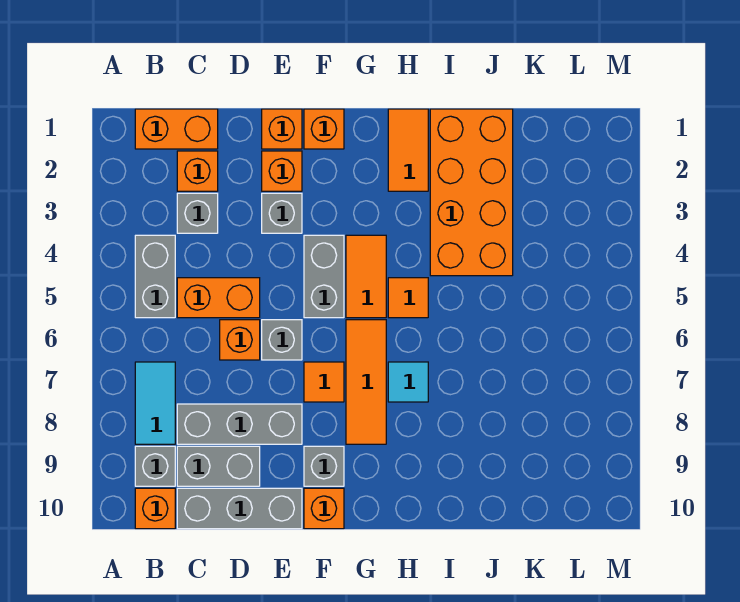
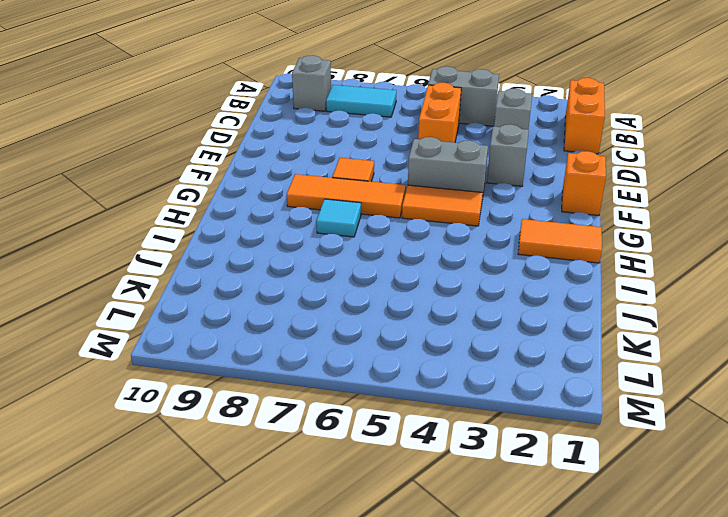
none -> orange brick B10 level 1
none -> orange brick C2 level 1
none -> grey brick C8:E8 level 1

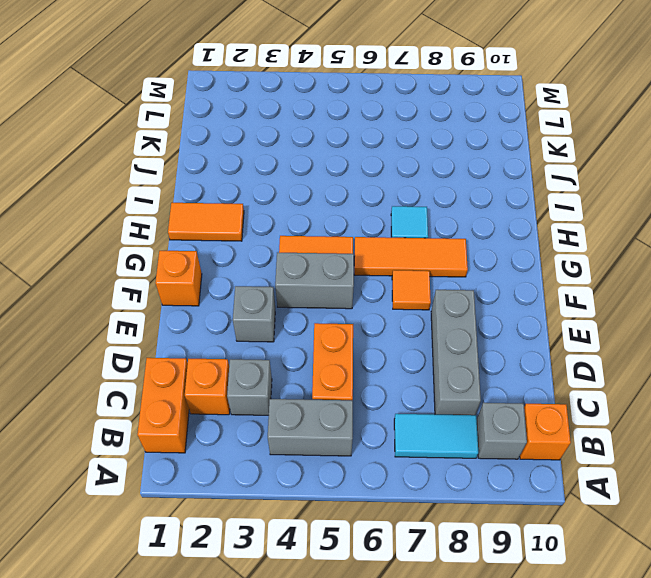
none -> grey brick C9:D9 level 1
none -> grey brick C10:E10 level 1
none -> orange brick D6 level 1

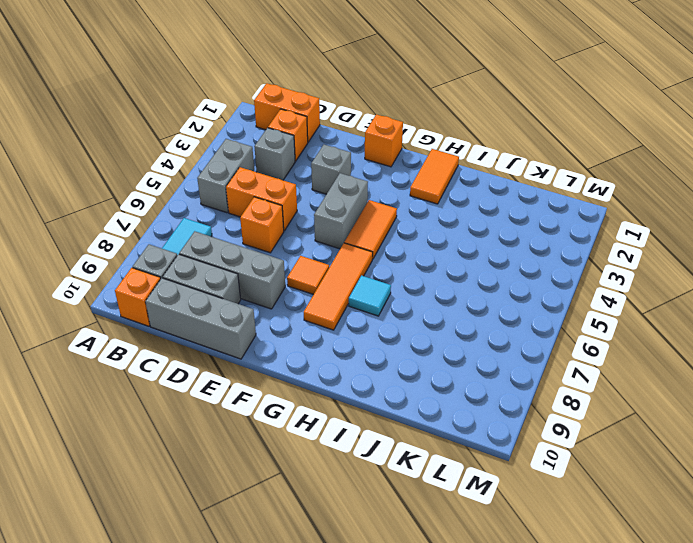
none -> orange brick E1 level 1
none -> orange brick E2 level 1
none -> grey brick E6 level 1

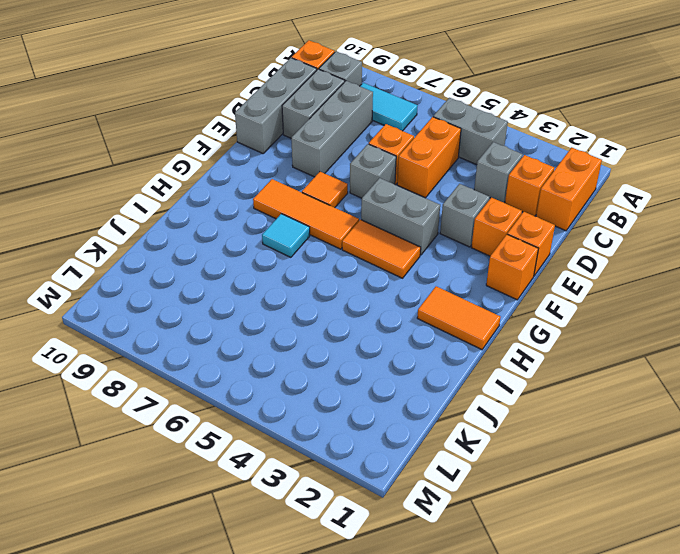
none -> grey brick F9 level 1
none -> orange brick F10 level 1
none -> orange tile H5 level 1

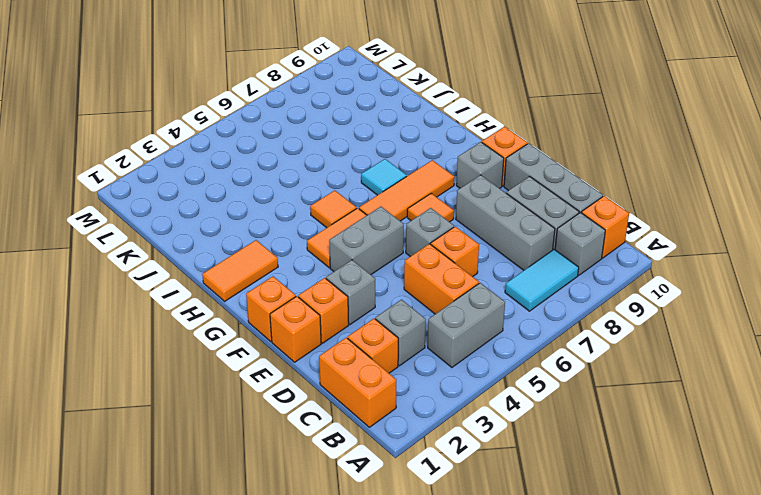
none -> orange brick I1:J4 level 1

